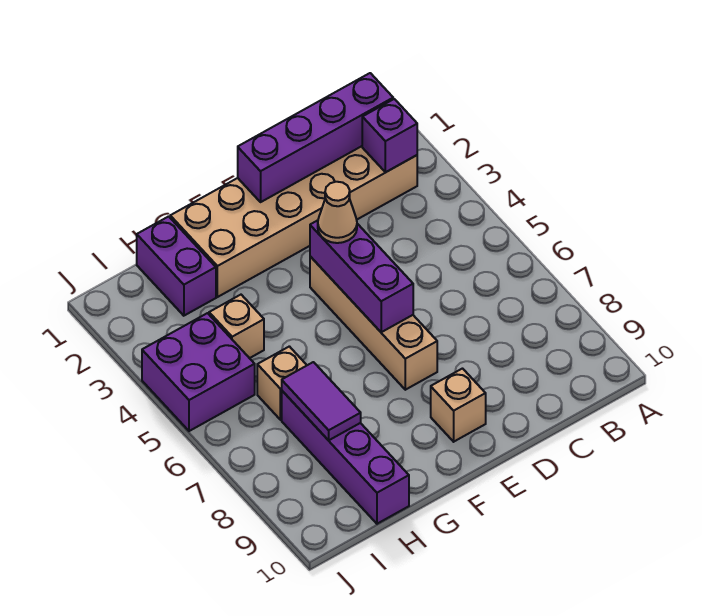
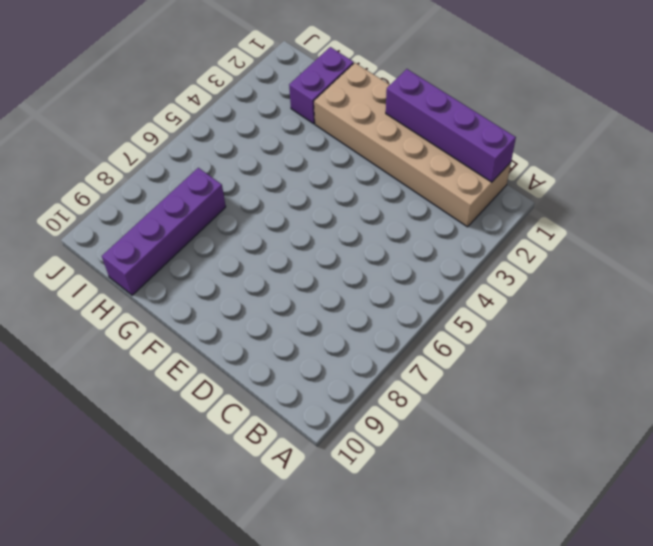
none -> tan brick E4:E7 level 1
none -> tan brick E9 level 1
none -> tan brick H4 level 1

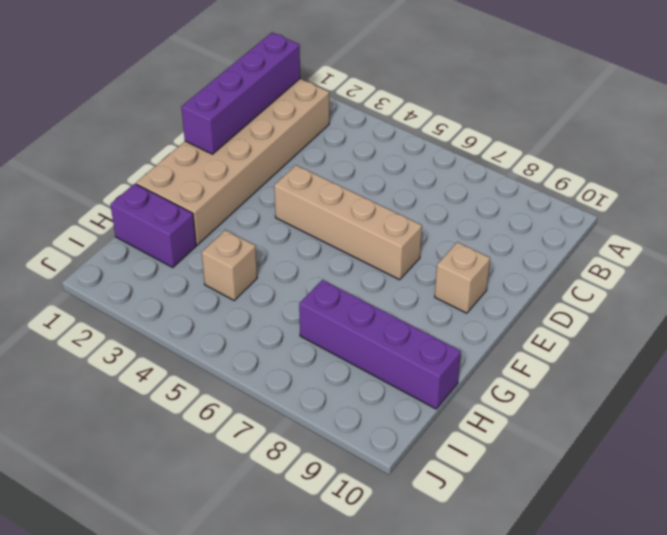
none -> tan brick H6 level 1
none -> purple brick I4:J5 level 1
none -> purple brick B2 level 2

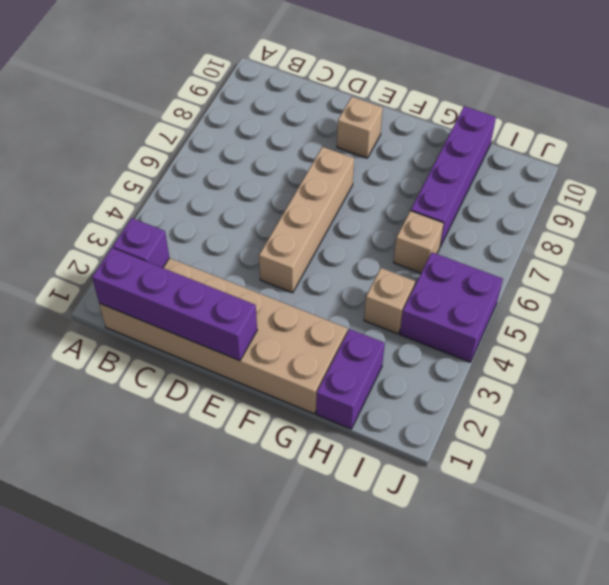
none -> purple brick E4:E6 level 2
none -> purple tile H7:H8 level 2
none -> tan cone E4 level 3

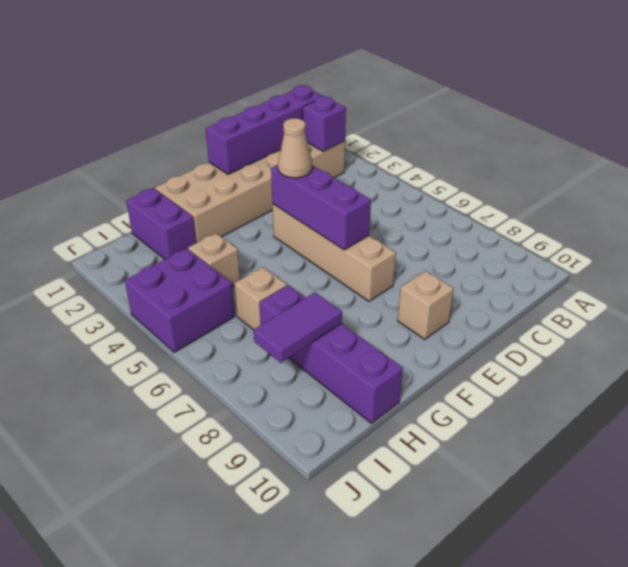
purple tile H8:I8 level 2 -> purple tile H7:H8 level 2

